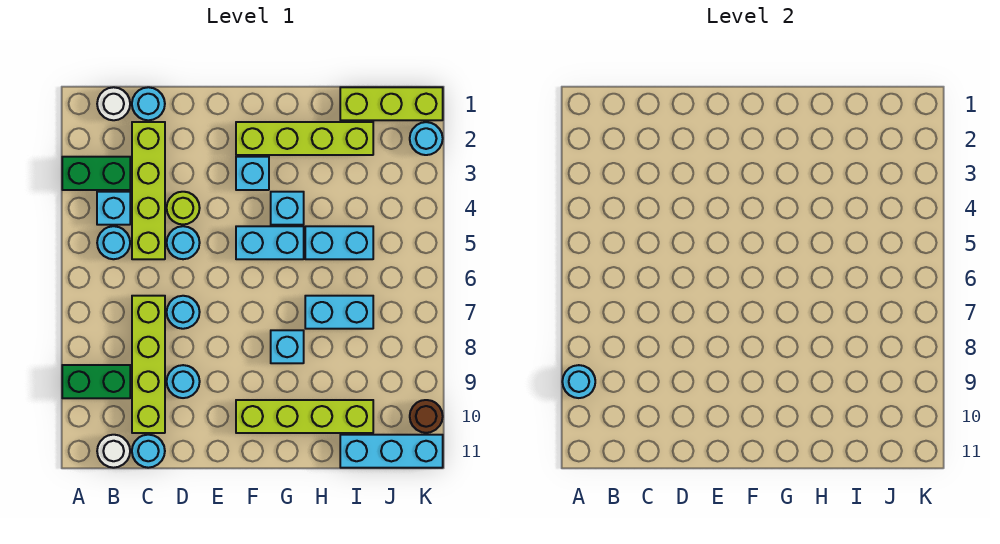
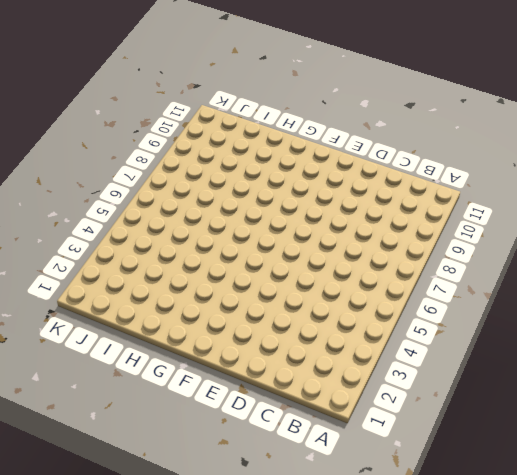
none -> green brick A3:B3 level 1
none -> green brick A9:B9 level 1
none -> white round brick B1 level 1

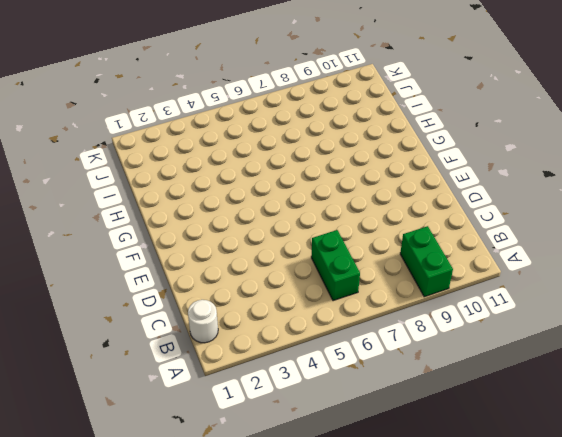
green brick B6:C6 level 1 -> green brick A3:B3 level 1
none -> cyan brick B4 level 1
none -> cyan round brick B5 level 1
none -> white round brick B11 level 1

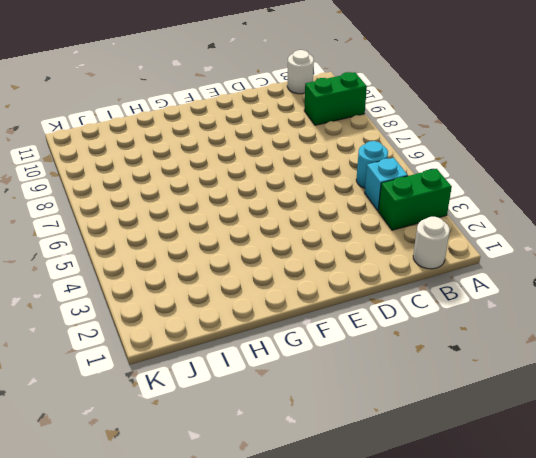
none -> cyan round brick C1 level 1
none -> lime brick C2:C5 level 1
none -> lime brick C7:C10 level 1

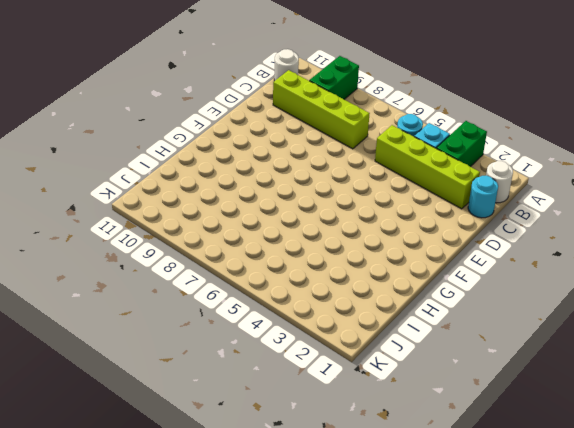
none -> cyan round brick C11 level 1
none -> lime round brick D4 level 1
none -> cyan round brick D5 level 1

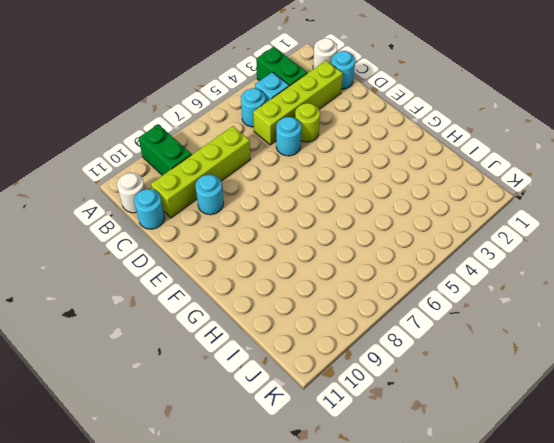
none -> cyan round brick D7 level 1
none -> lime brick F2:I2 level 1
none -> cyan brick F3 level 1

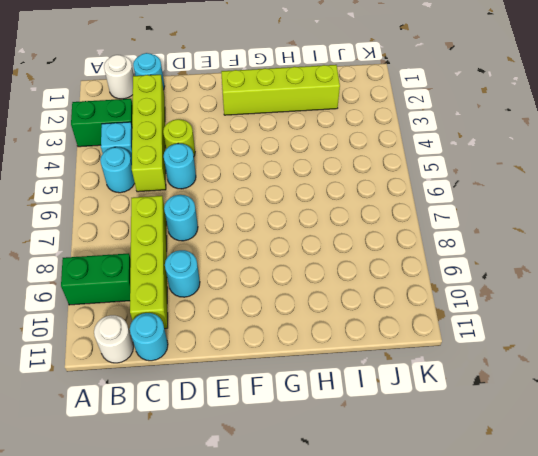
none -> cyan brick F3 level 1
none -> cyan brick F5:G5 level 1
none -> lime brick F10:I10 level 1

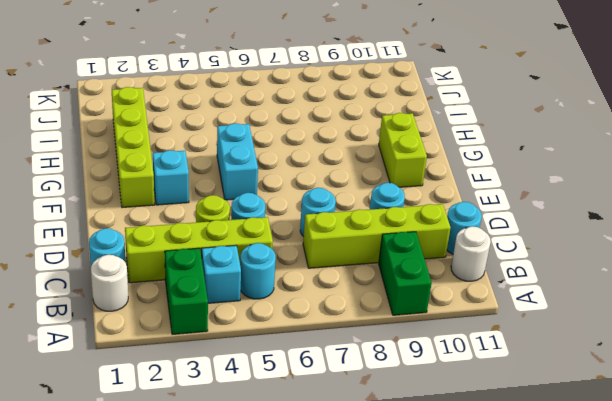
lime brick F10:G10 level 1 -> lime brick F10:I10 level 1
none -> cyan brick G4 level 1
none -> cyan brick G8 level 1
none -> cyan brick H5:I5 level 1

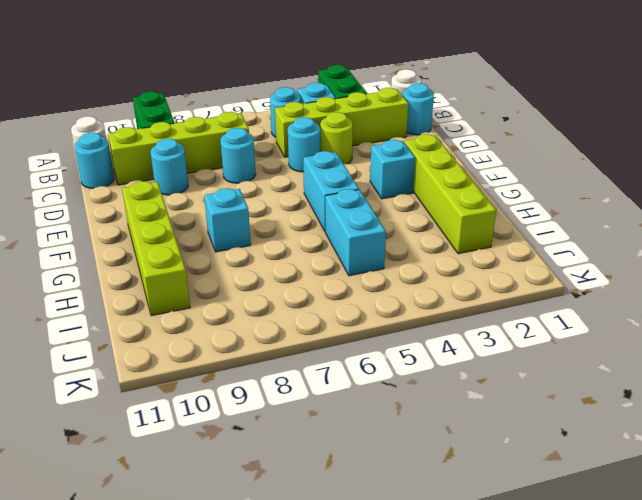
none -> cyan brick G4 level 1
none -> cyan brick H7:I7 level 1
none -> lime brick I1:K1 level 1

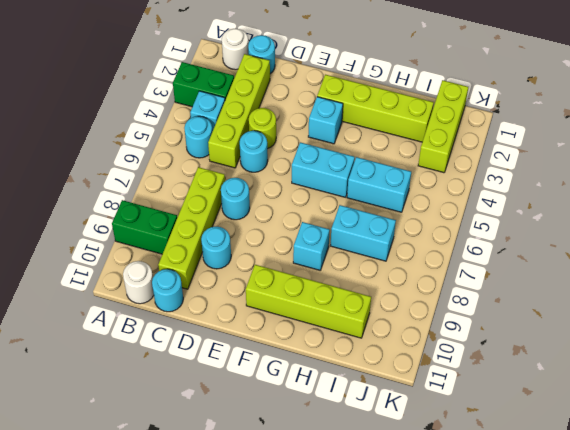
lime brick J1:J3 level 1 -> lime brick I1:K1 level 1
none -> cyan brick G4 level 1
none -> cyan brick I11:K11 level 1
none -> cyan round brick K2 level 1

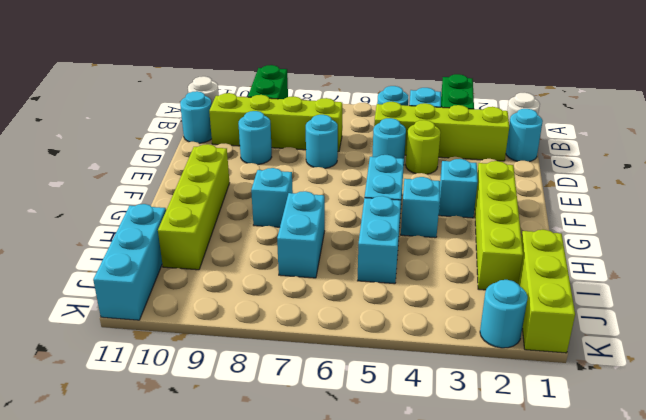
none -> brown round brick K10 level 1
none -> cyan round brick A9 level 2

